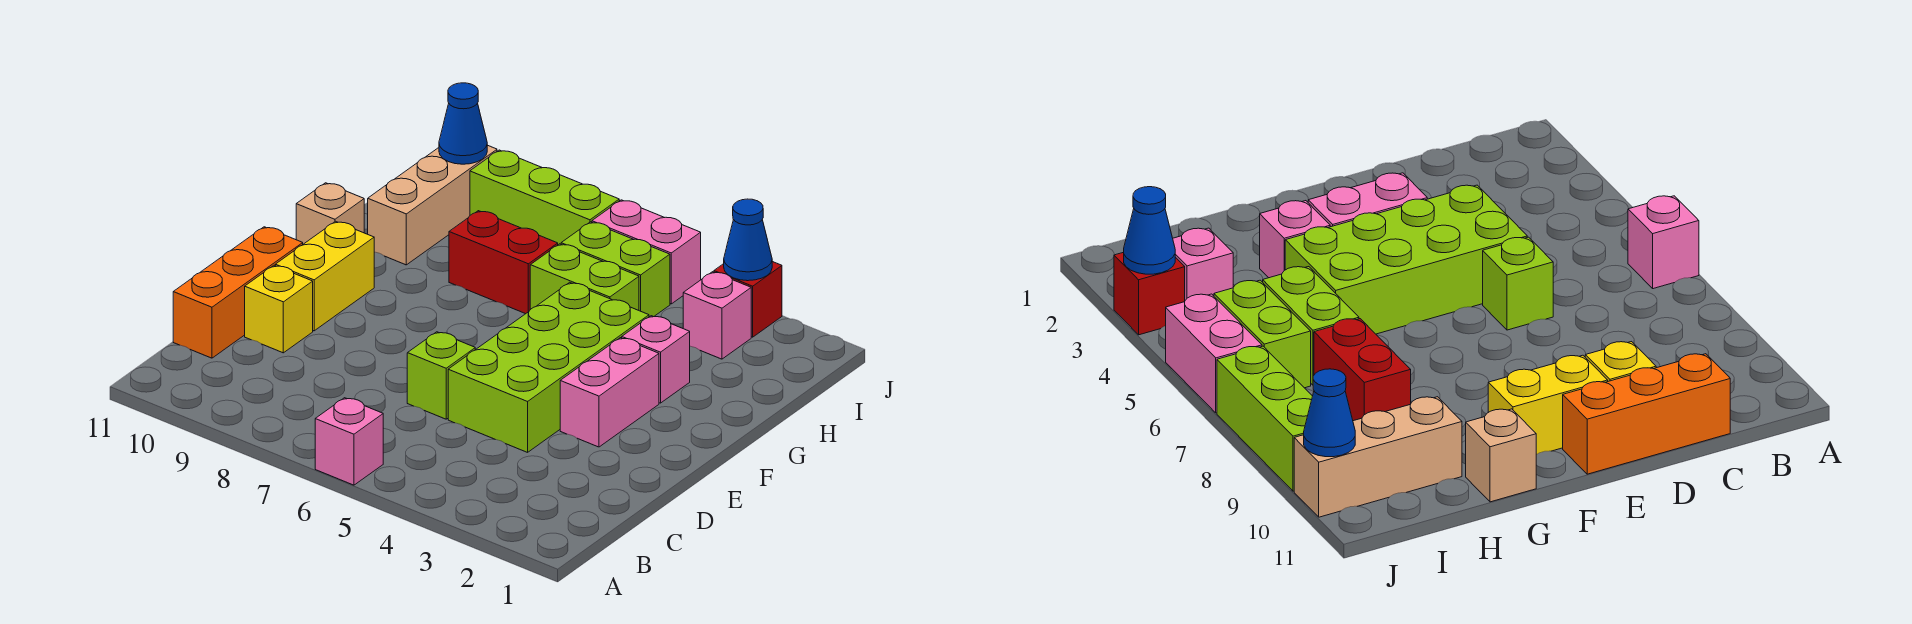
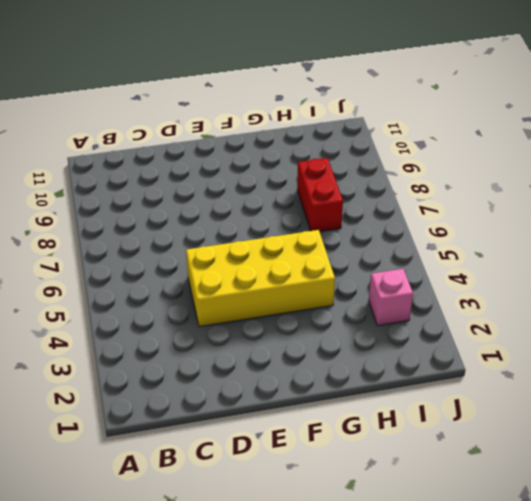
yellow brick D4:G5 level 1 -> lime brick D4:G5 level 1
none -> pink brick A6 level 1
none -> orange brick C11:E11 level 1
none -> lime brick D6 level 1

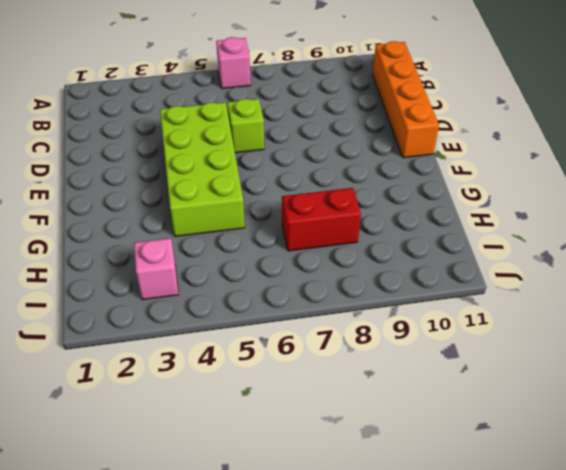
orange brick B11:E11 level 1 -> orange brick C11:E11 level 1
none -> yellow brick D10 level 1
none -> pink brick E3:F3 level 1
none -> yellow brick E10:F10 level 1

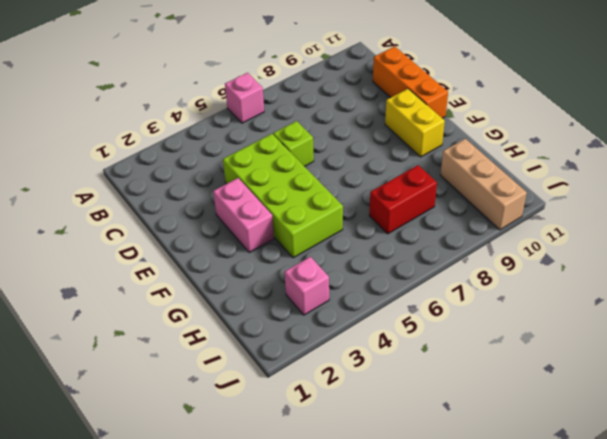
none -> yellow brick D10 level 1
none -> pink brick G3 level 1
none -> tan brick G11 level 1

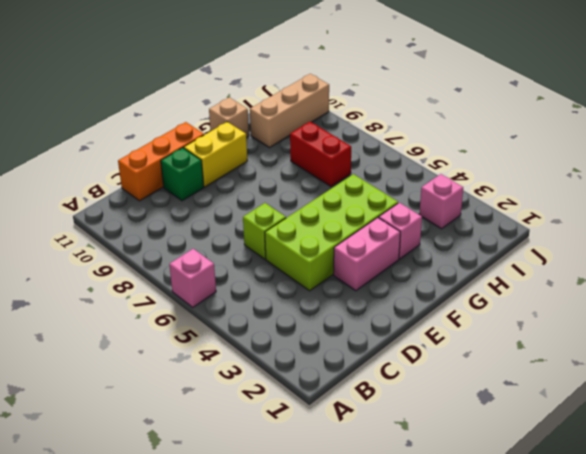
green brick D10 level 1 -> yellow brick D10 level 1
none -> lime brick H5:H6 level 1
none -> lime brick I5:I6 level 1
none -> red brick J3 level 1

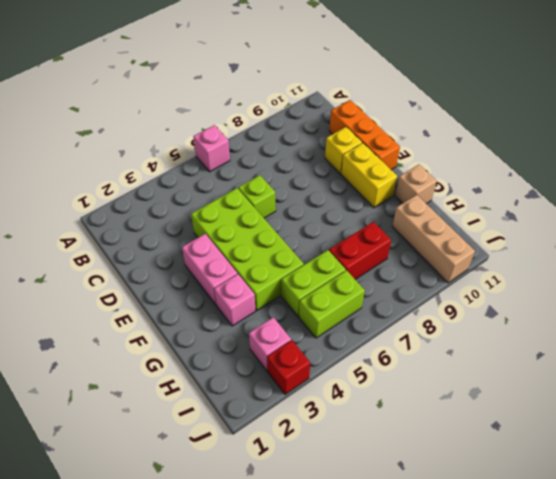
none -> pink brick J5:J6 level 1
none -> lime brick J7:J9 level 1
none -> blue cone J3 level 2

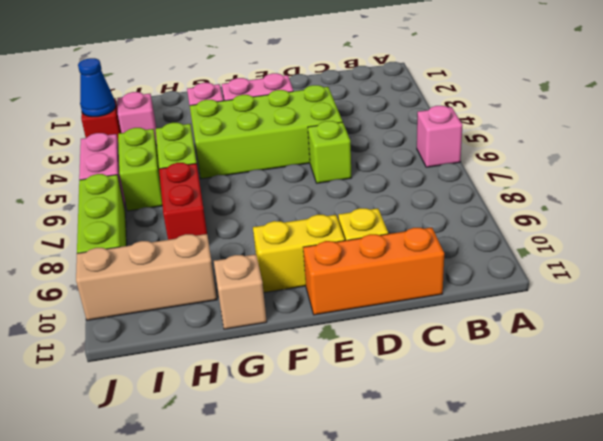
none -> blue cone J10 level 2

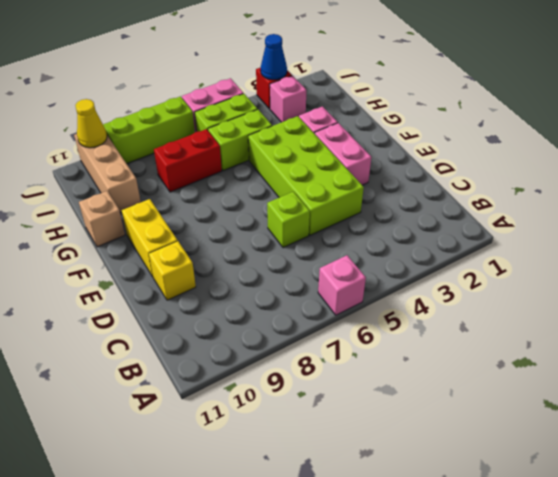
yellow cone J10 level 2 -> blue cone J10 level 2
none -> orange brick C11:E11 level 1

